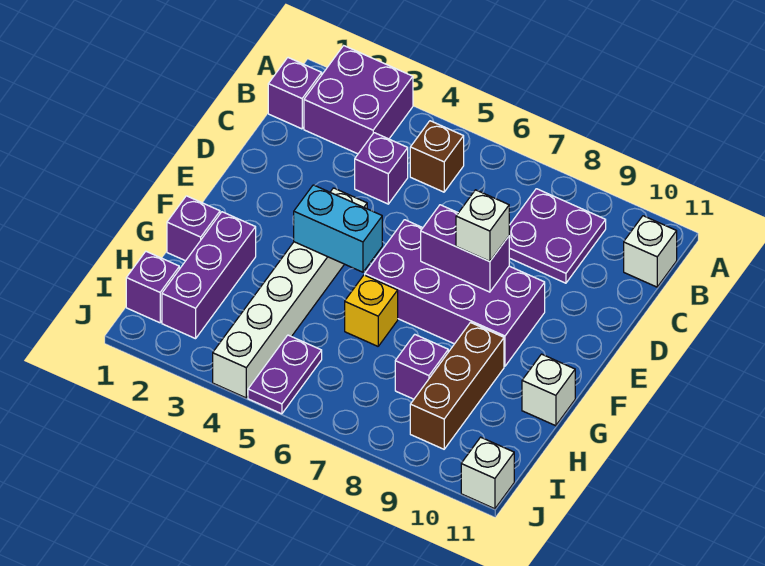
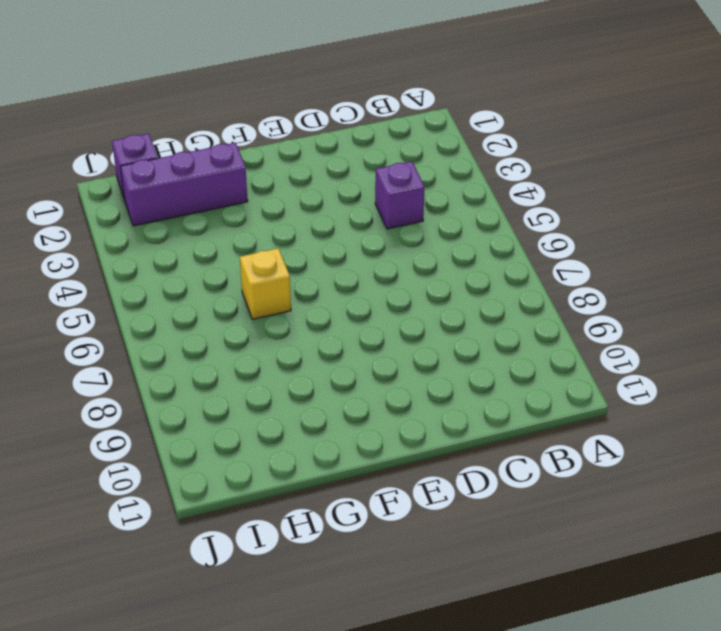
none -> purple brick A2:B3 level 1
none -> purple brick B1 level 1
none -> brown brick B5 level 1

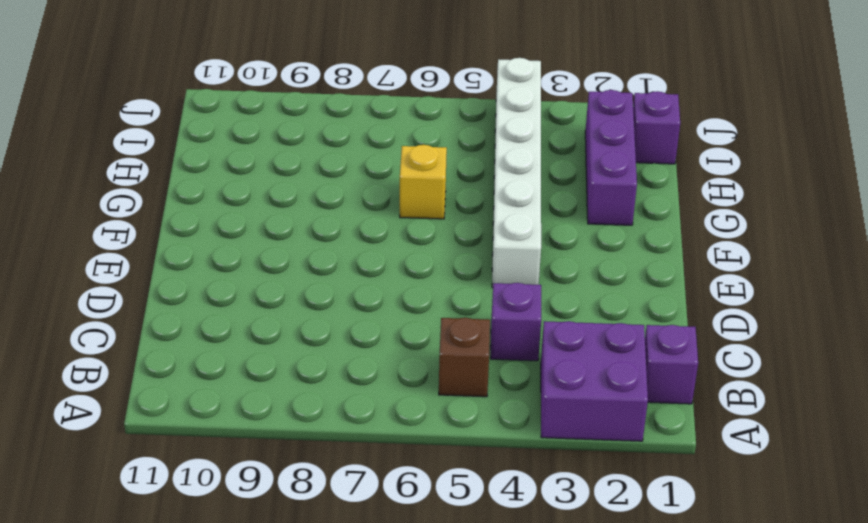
none -> purple plate B8:C9 level 1
none -> white brick B11 level 1
none -> purple brick E6:F9 level 1

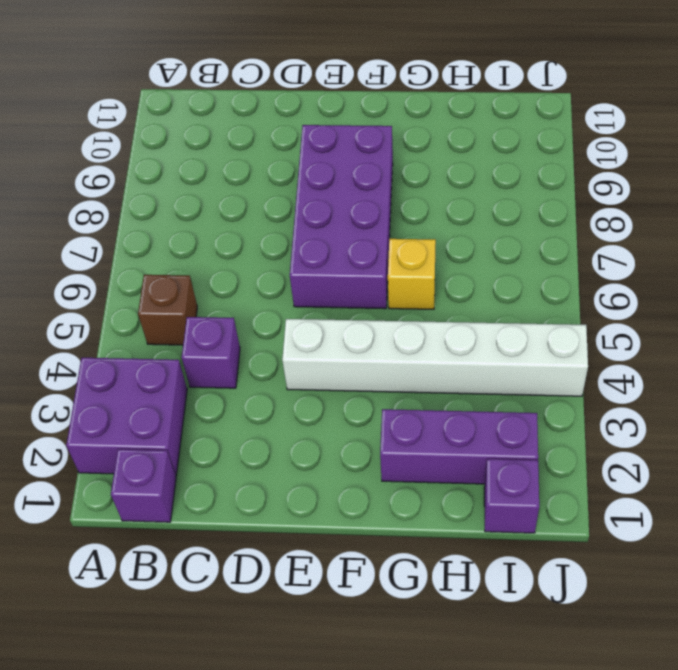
none -> purple plate B8:C9 level 1
none -> white brick B11 level 1
none -> purple brick G1 level 1

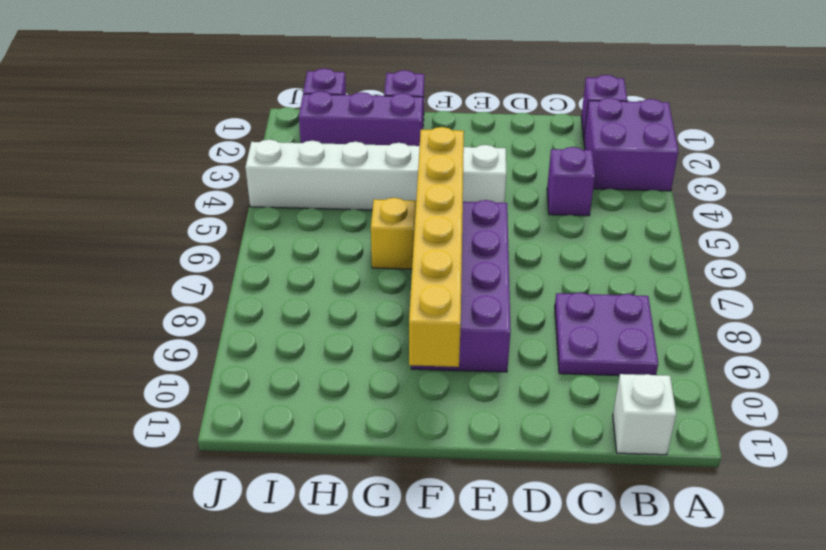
yellow brick F5:F10 level 2 -> cyan brick F4:F5 level 2
none -> brown brick B5 level 1
none -> brown brick G9:I9 level 1
none -> white brick G11 level 1

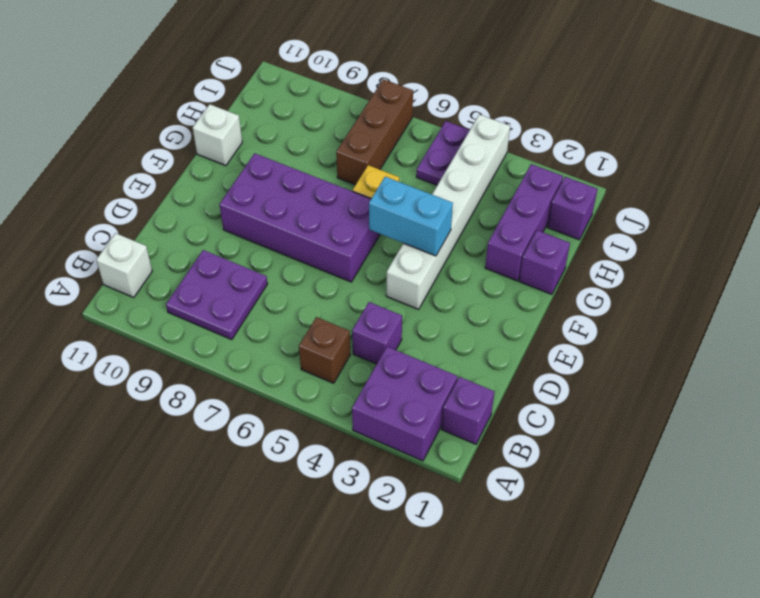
brown brick H7:J7 level 1 -> brown brick G9:I9 level 1
none -> purple brick H8 level 1
none -> white brick J11 level 1
none -> purple brick E7:E8 level 2

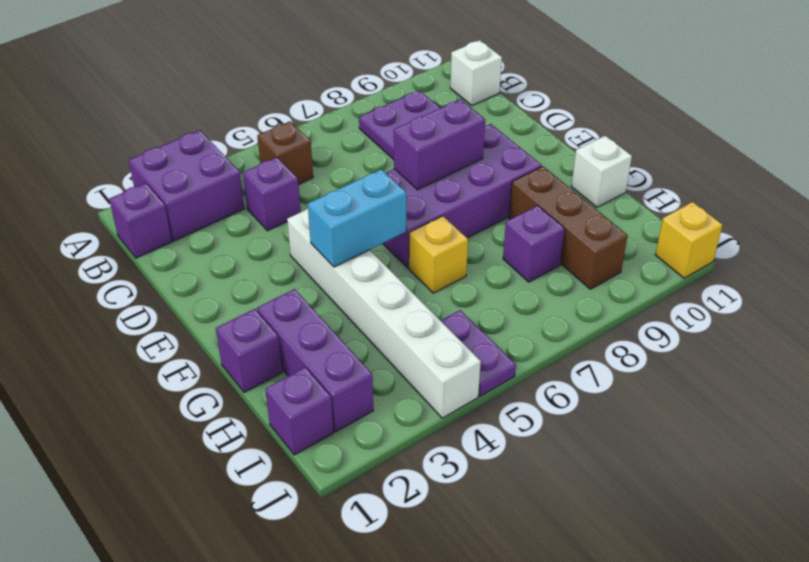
yellow brick J11 level 1 -> white brick J11 level 1
none -> white brick E8 level 3

